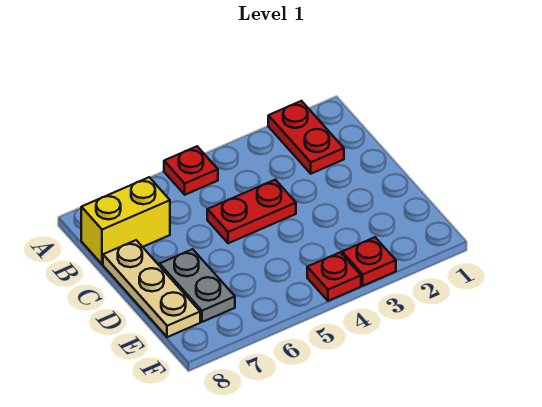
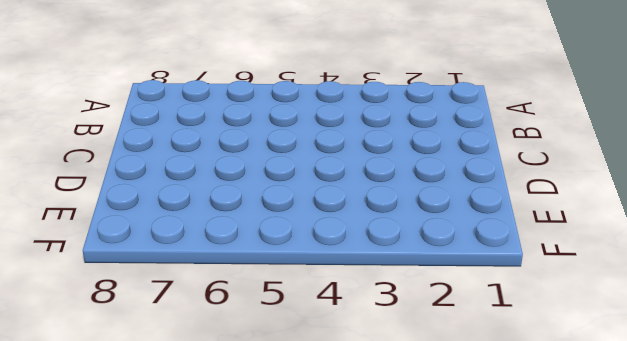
none -> red plate A2:B2 level 1
none -> red plate A5 level 1

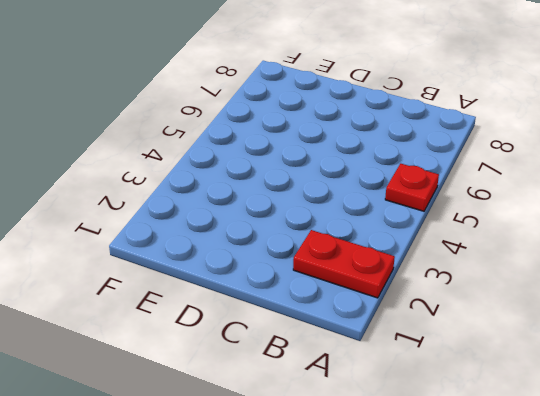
none -> yellow brick B7:B8 level 1
none -> red plate C4:C5 level 1

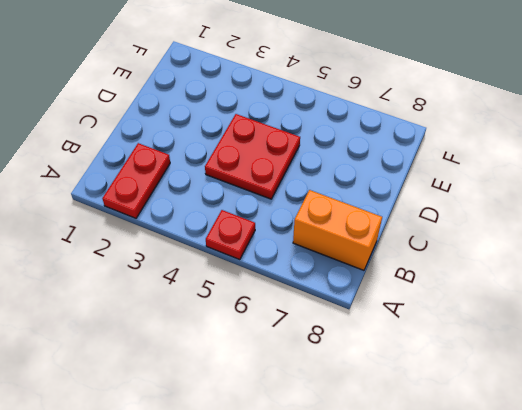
orange brick B7:B8 level 1 -> yellow brick B7:B8 level 1
red plate C4:D5 level 1 -> red plate C4:C5 level 1
none -> tan plate C8:E8 level 1
none -> grey plate D7:E7 level 1

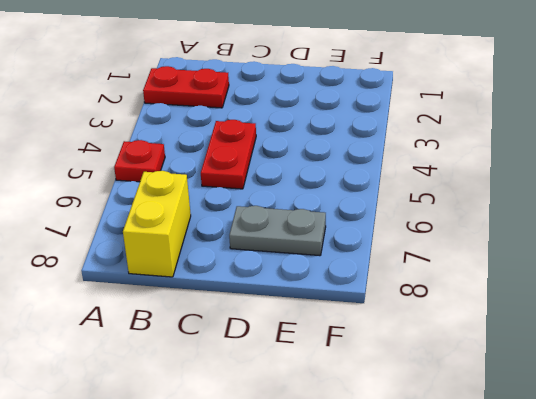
none -> tan plate C8:E8 level 1
none -> red plate F3 level 1

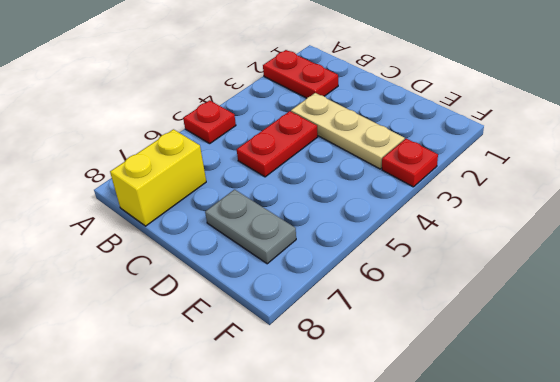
tan plate C3:E3 level 1 -> tan plate C8:E8 level 1
none -> red plate F4 level 1

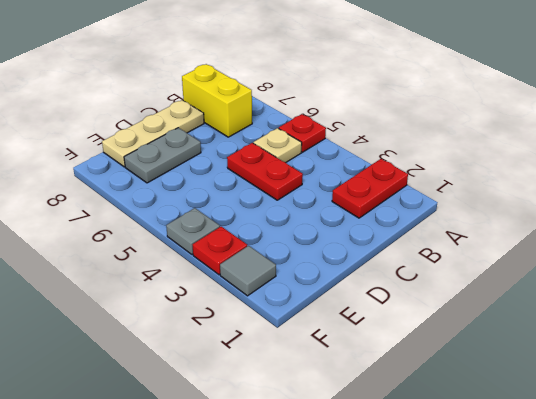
tan plate B5 level 1 -> none
grey tile F2 level 1 -> none
grey plate F4 level 1 -> red plate F4 level 1

